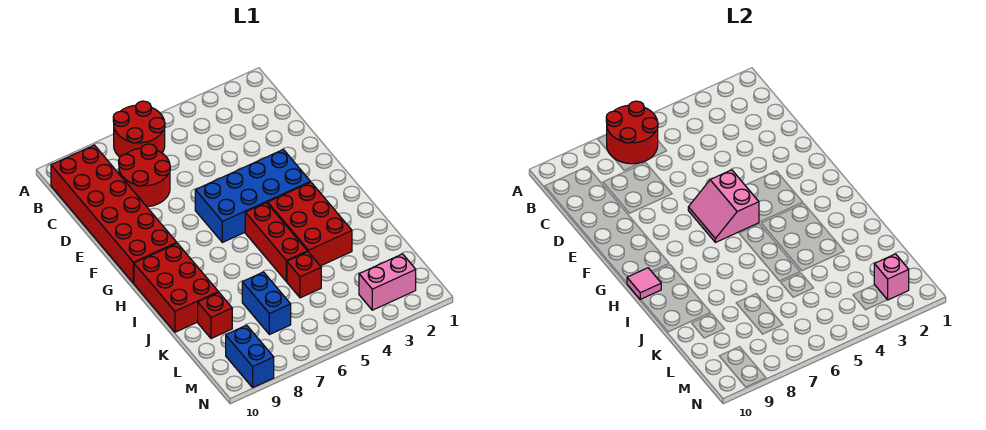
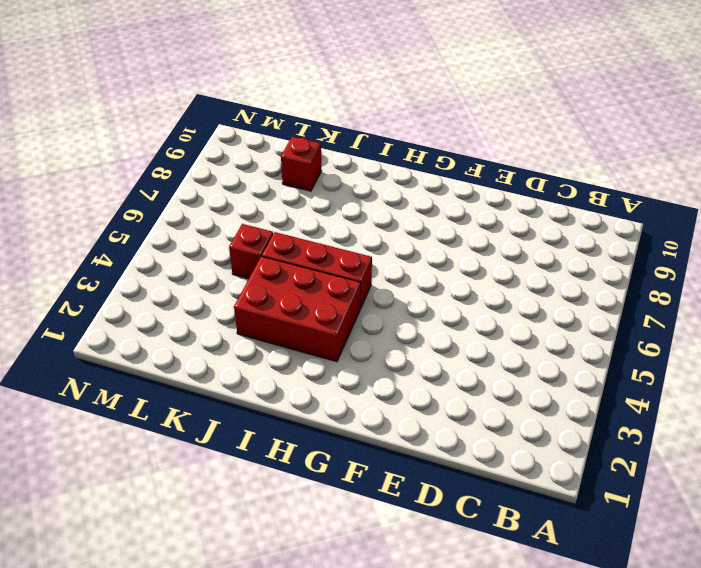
none -> red round brick A6:B7 level 1
none -> red brick B9:G10 level 1
none -> red round brick C7:D8 level 1

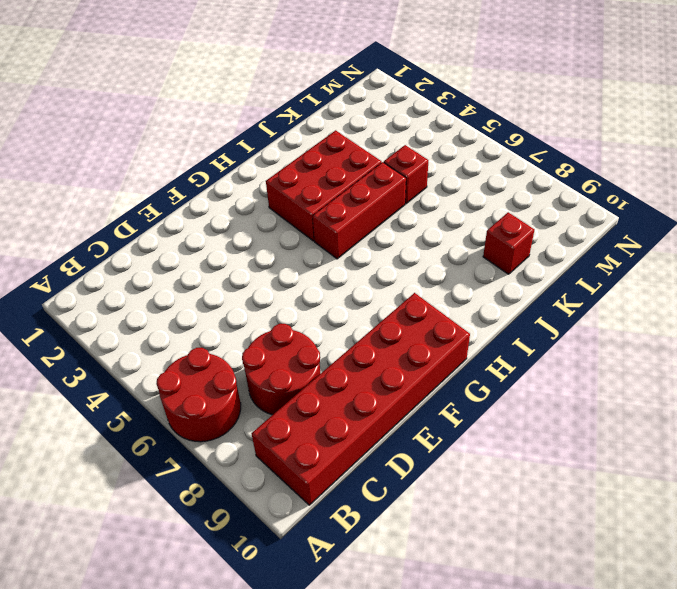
none -> blue brick F3:G6 level 1
none -> red brick H9:J10 level 1
none -> blue brick K7:L7 level 1

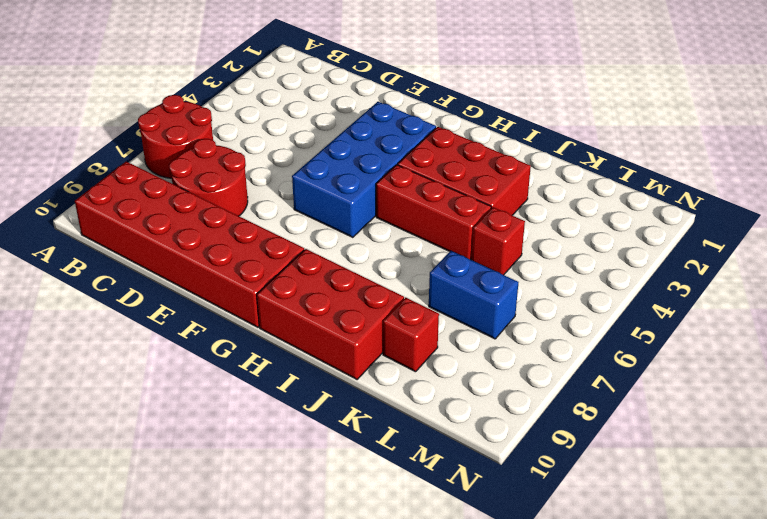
none -> pink brick M2:M3 level 1
none -> blue brick M9:N9 level 1
none -> red round brick A6:B7 level 2

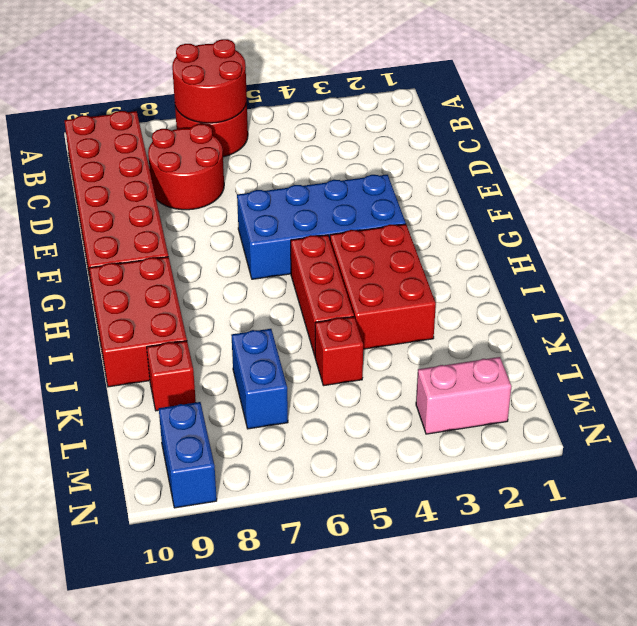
none -> pink slope F5:G6 level 2 top 5
none -> pink tile H10 level 2
none -> pink brick M2 level 2

